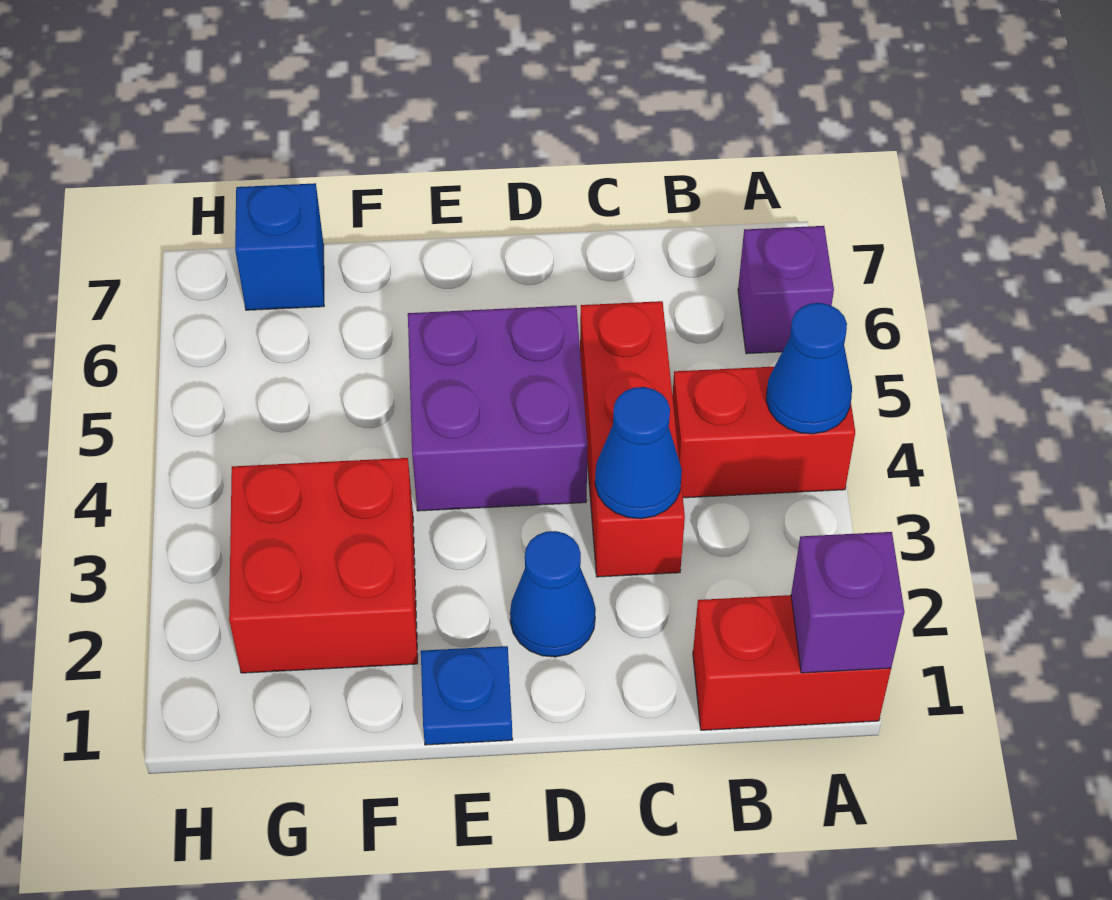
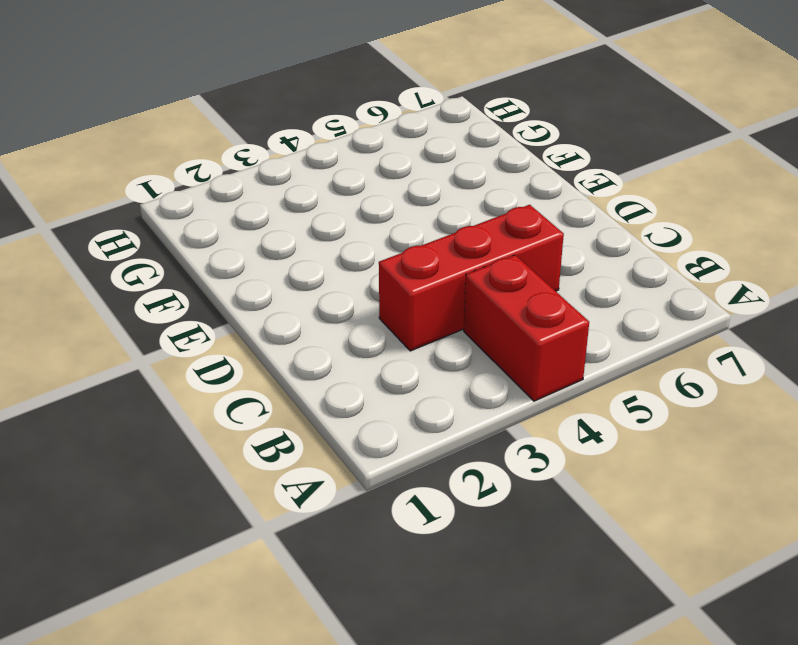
none -> red brick A1:B1 level 1
none -> purple brick A6 level 1
none -> blue cone D2 level 1

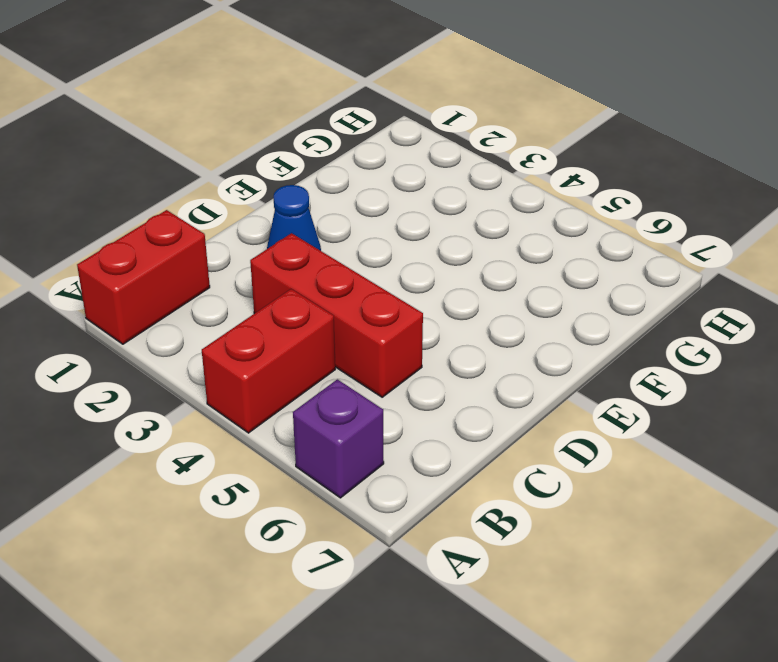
none -> purple brick D4:E5 level 1
none -> blue plate E1 level 1
none -> red brick F2:G3 level 1

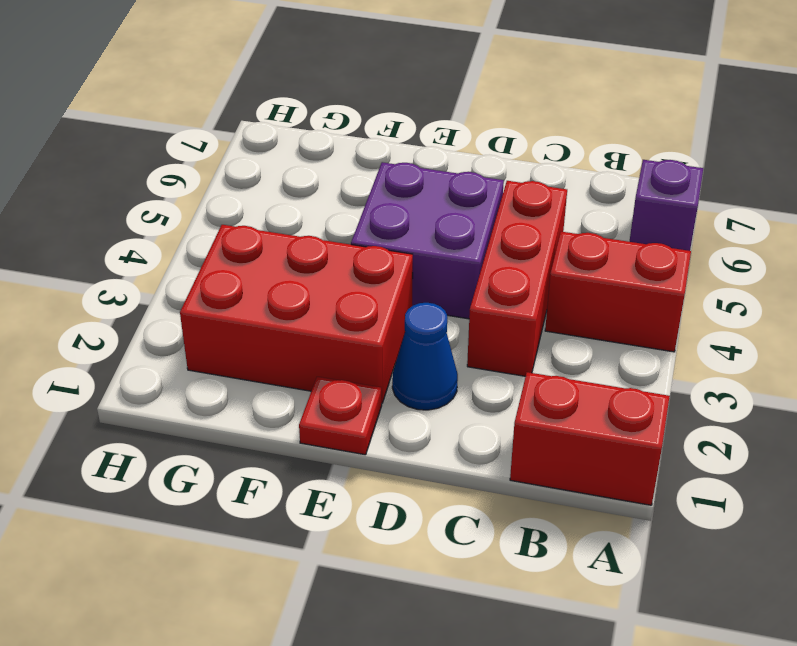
red plate E1 level 1 -> blue plate E1 level 1
red brick E2:G3 level 1 -> red brick F2:G3 level 1
none -> blue brick G7 level 1
none -> purple brick A1 level 2
none -> blue cone A4 level 2

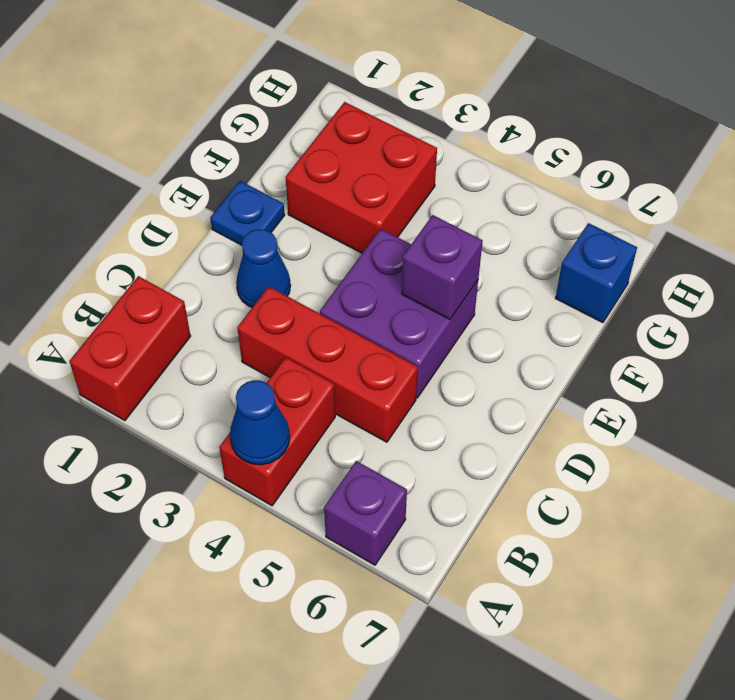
purple brick E5 level 2 -> purple brick A1 level 2
none -> blue cone C3 level 2

